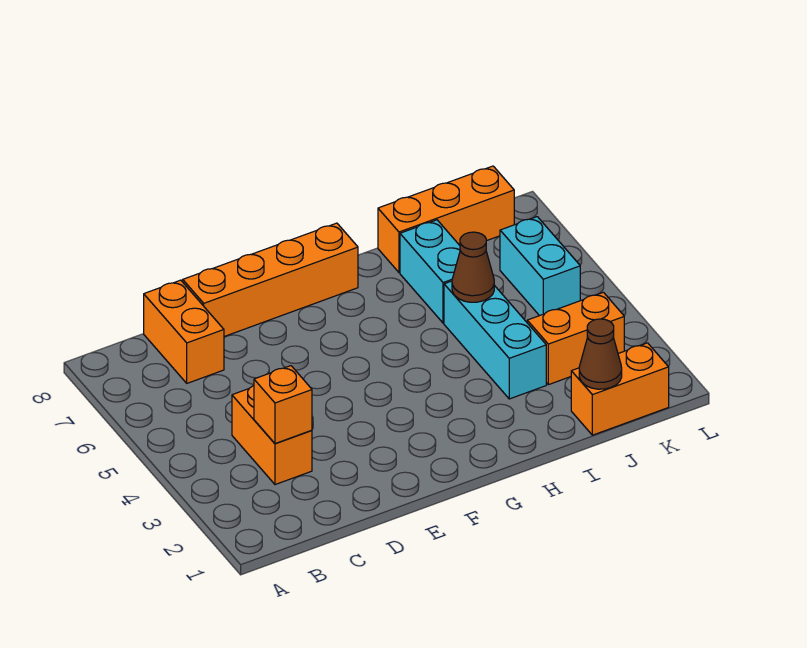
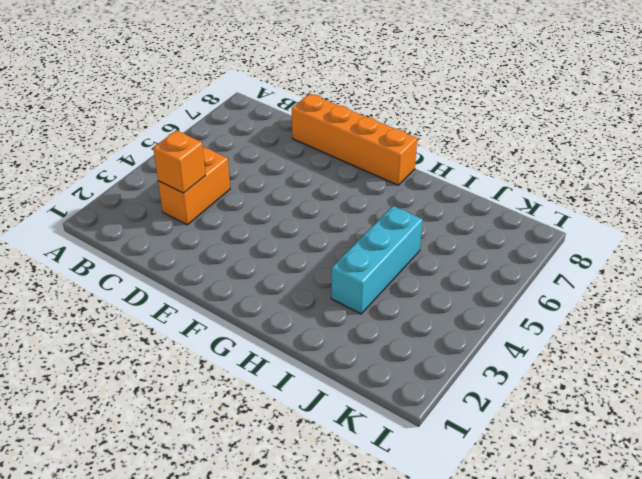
none -> orange brick C7:C8 level 1
none -> cyan brick I6:I7 level 1
none -> orange brick I8:K8 level 1

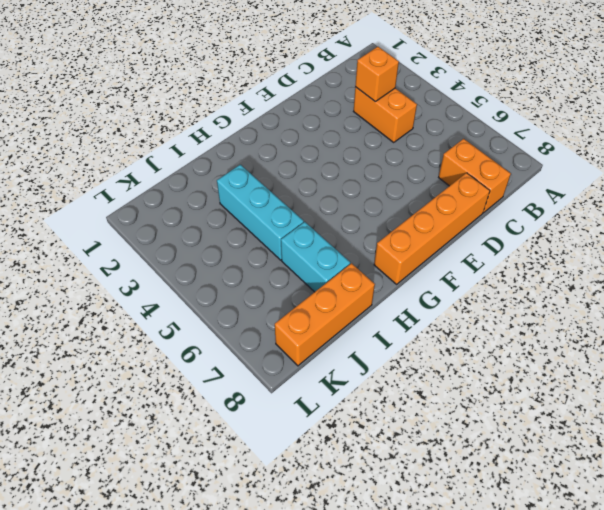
none -> orange brick J1:K1 level 1
none -> orange brick J3:K3 level 1
none -> cyan brick K5:K6 level 1

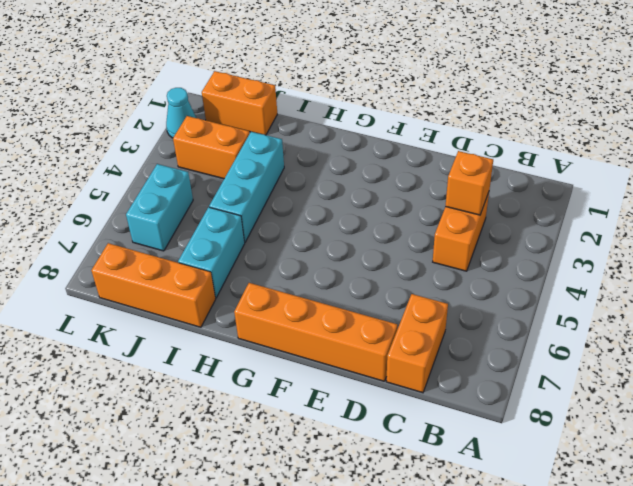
cyan cone L2 level 1 -> none
none -> brown cone I5 level 2
none -> brown cone J1 level 2

